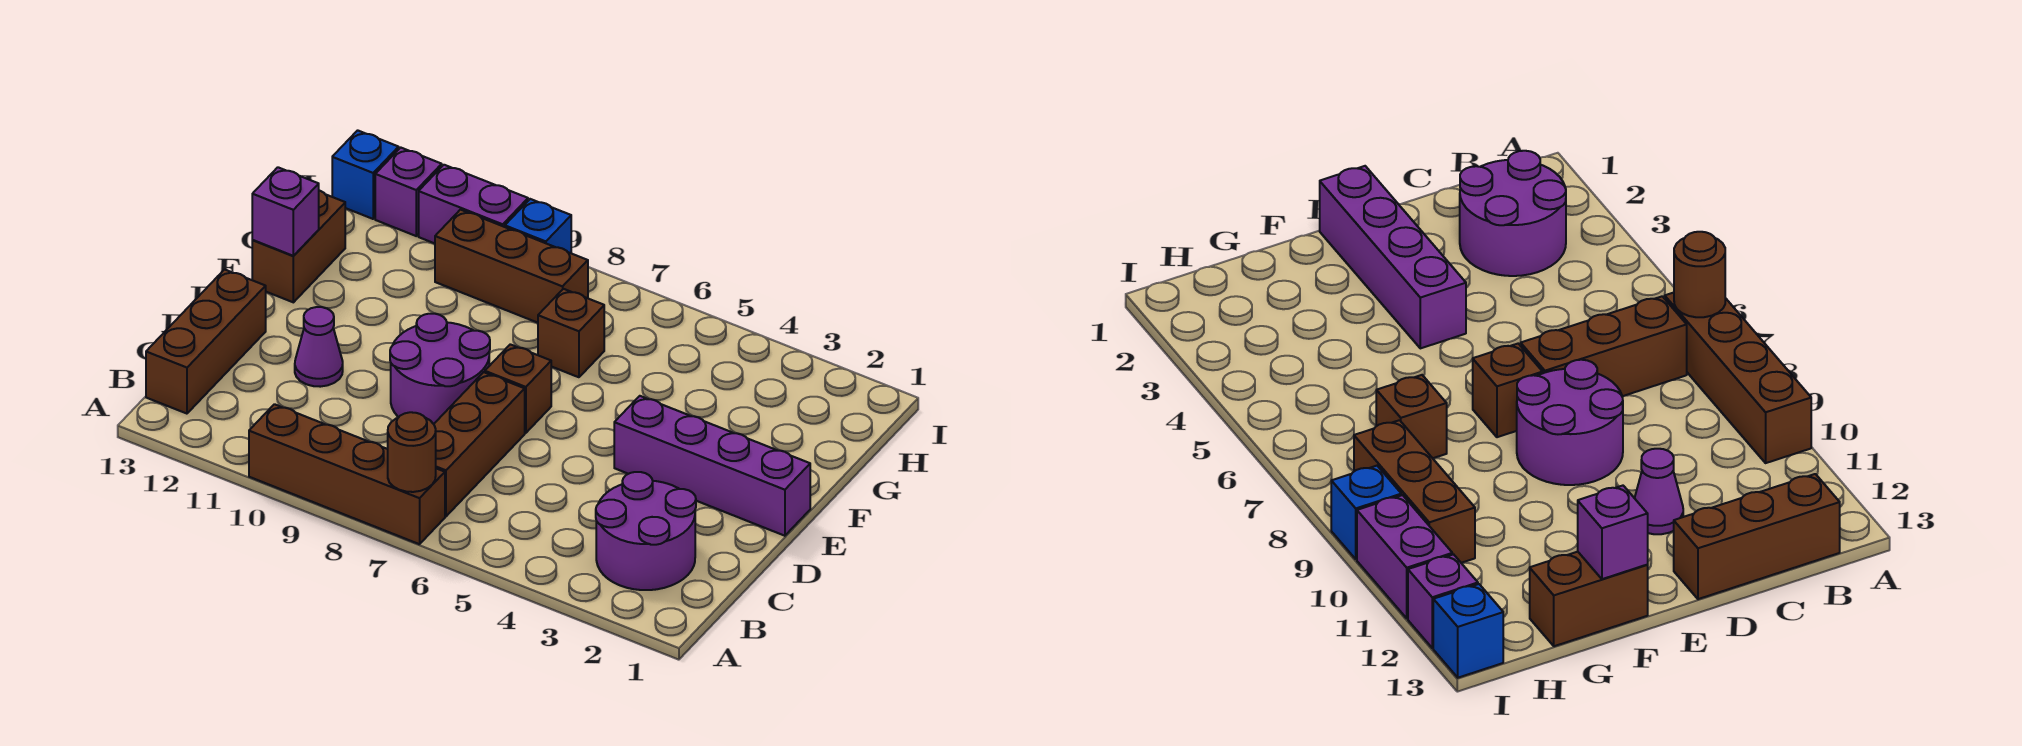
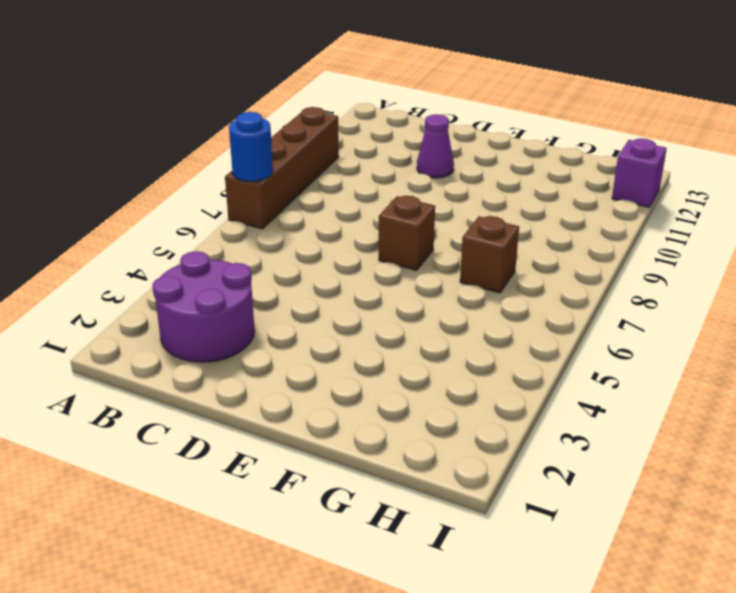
blue round brick A7 level 2 -> brown round brick A7 level 2
none -> brown brick B7:D7 level 1
none -> brown brick B13:D13 level 1
none -> purple round brick D8:E9 level 1

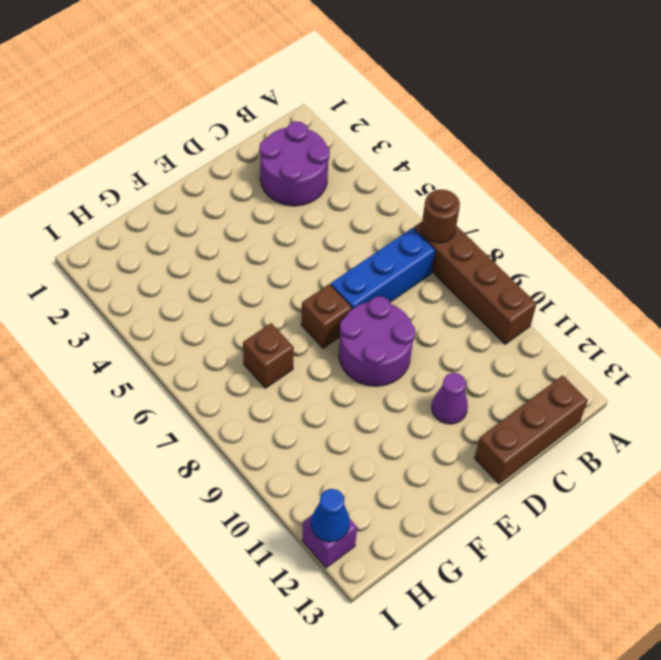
blue brick B7:D7 level 1 -> brown brick B7:D7 level 1
blue cone I12 level 2 -> none
none -> purple brick E1:E4 level 1
none -> brown brick F13:G13 level 1
none -> brown brick H8:H10 level 1

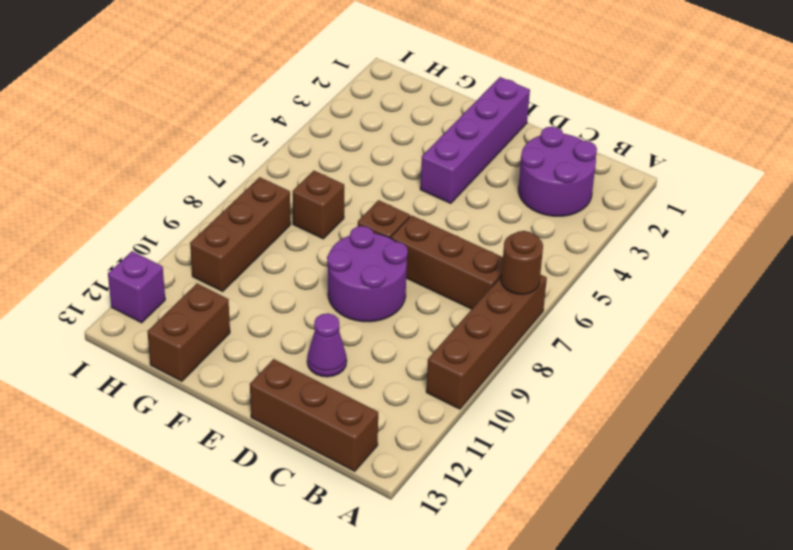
brown brick G12:G13 level 1 -> brown brick F13:G13 level 1
none -> blue brick I9 level 1
none -> purple brick I10:I11 level 1
none -> blue brick I13 level 1

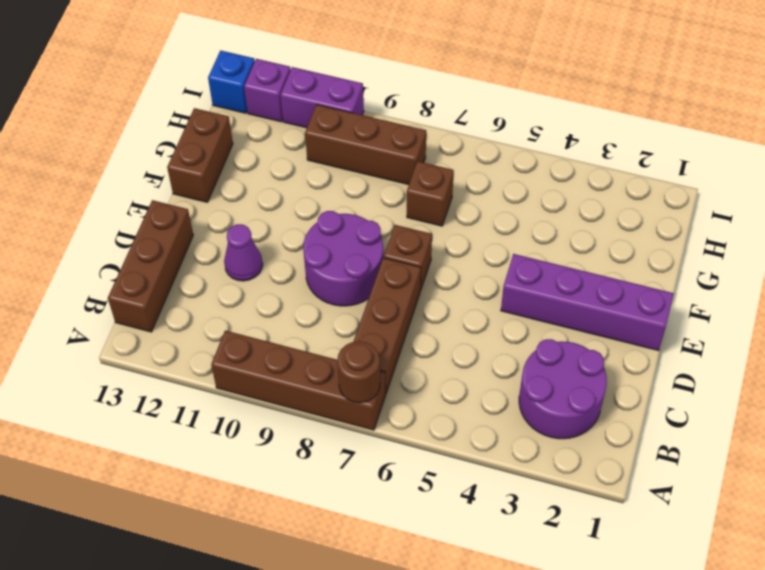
none -> blue brick I9 level 1
none -> purple brick F13 level 2

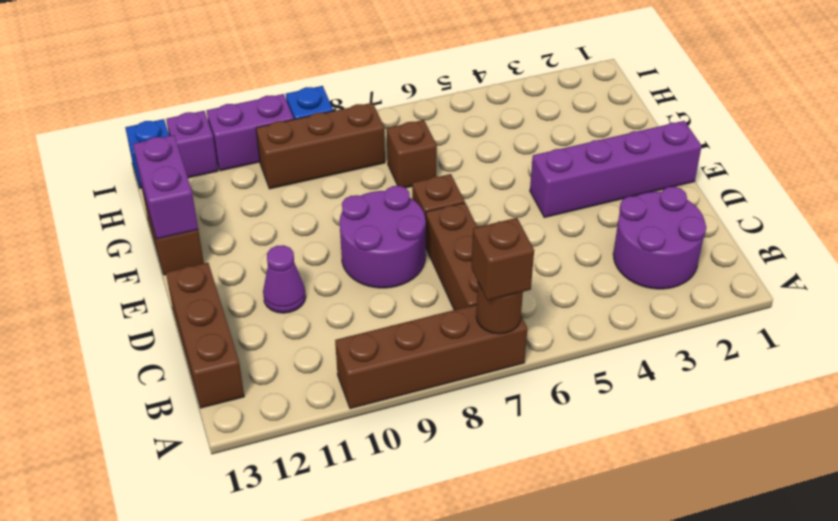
brown brick A7 level 3 -> none
purple brick F13:G13 level 2 -> purple brick F13 level 2

